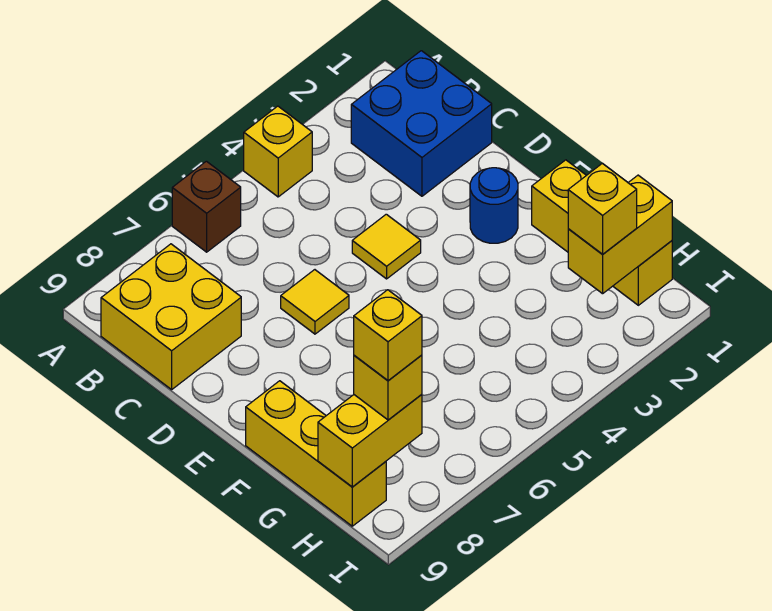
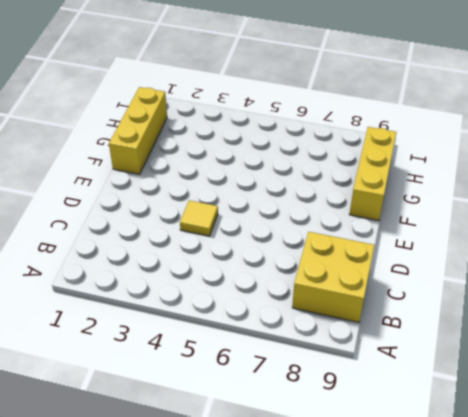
none -> yellow brick A4 level 1
none -> brown brick A6 level 1
none -> blue brick B1:C2 level 1

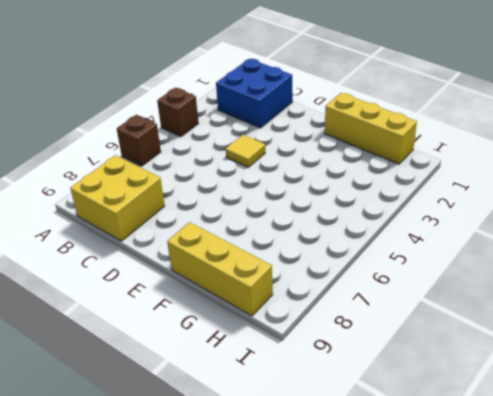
brown brick A4 level 1 -> yellow brick A4 level 1
none -> yellow tile D6 level 1
none -> blue round brick E2 level 1
none -> yellow brick H1:H2 level 2

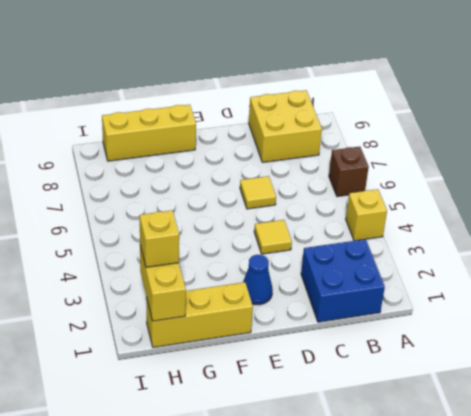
blue cone E2 level 1 -> blue round brick E2 level 1
none -> yellow brick H8:H9 level 2
none -> yellow brick H8 level 3
none -> yellow brick H8 level 4

